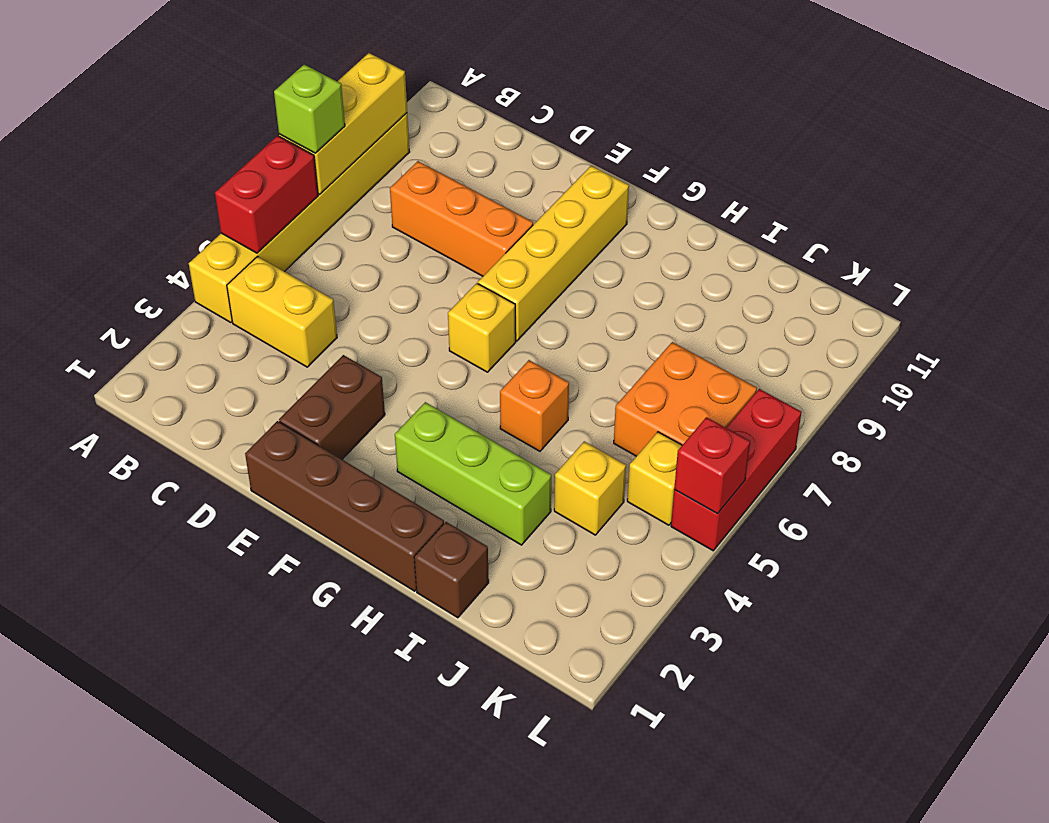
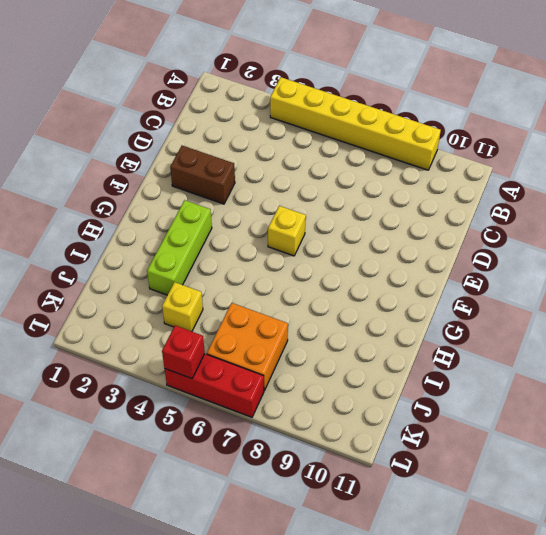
none -> yellow brick B4:C4 level 1
none -> orange brick C8:E8 level 1
none -> brown brick E1:H1 level 1

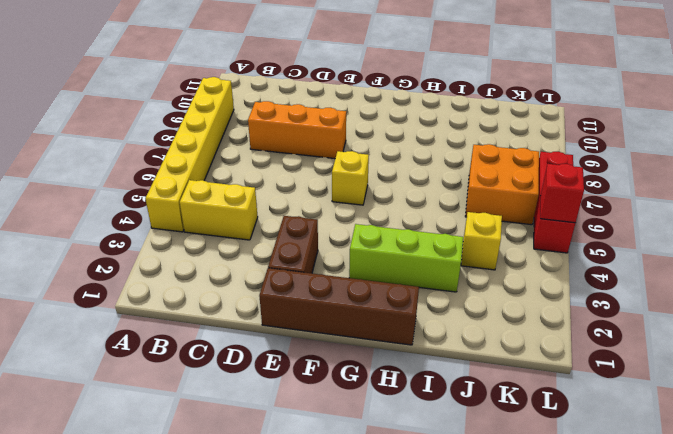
none -> yellow brick F7:F10 level 1
none -> orange brick H5 level 1
none -> brown brick I1 level 1

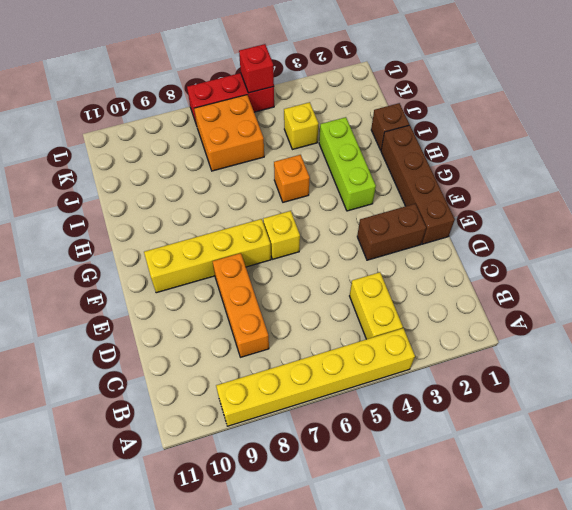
none -> yellow brick K5 level 1
none -> red brick A5:A6 level 2
none -> yellow brick A7:A9 level 2

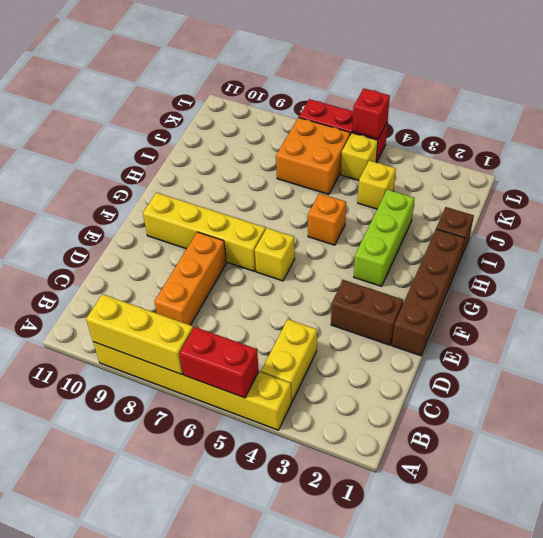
none -> lime brick A7 level 3

